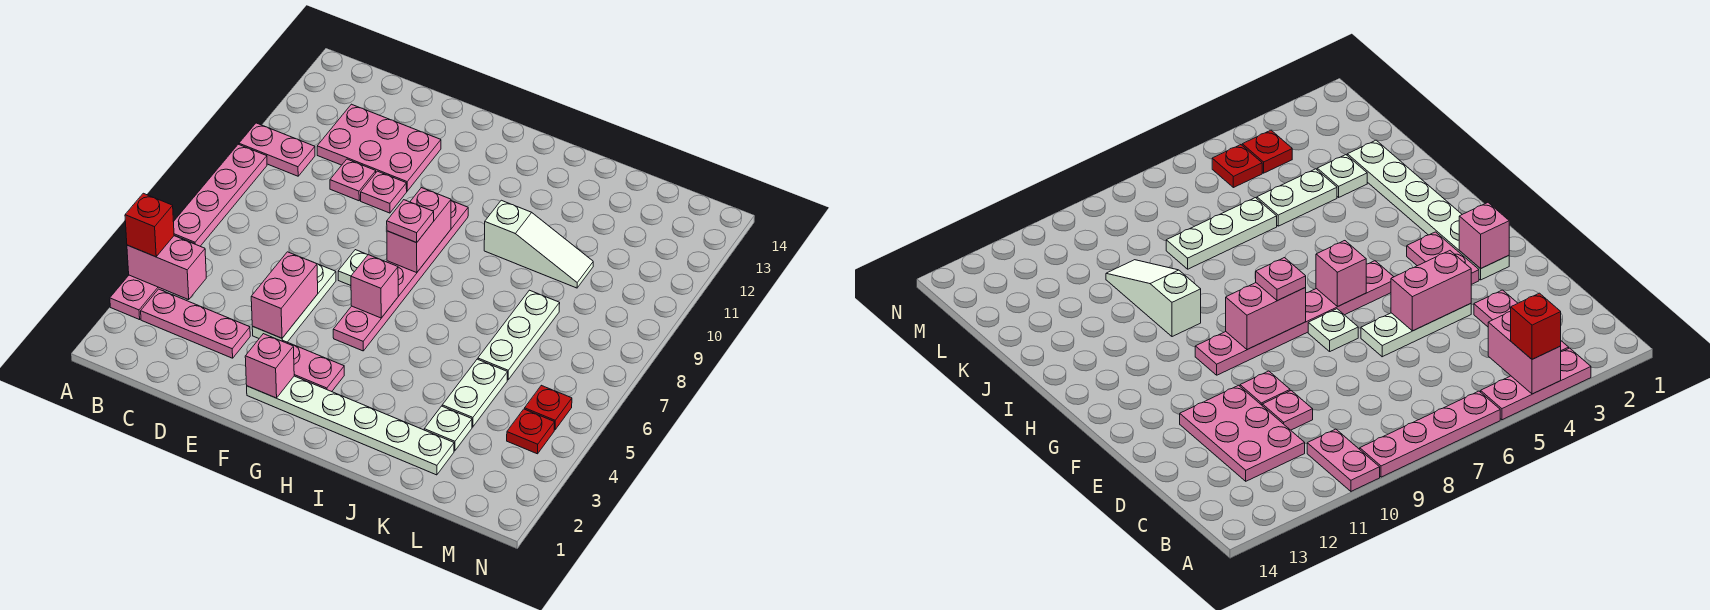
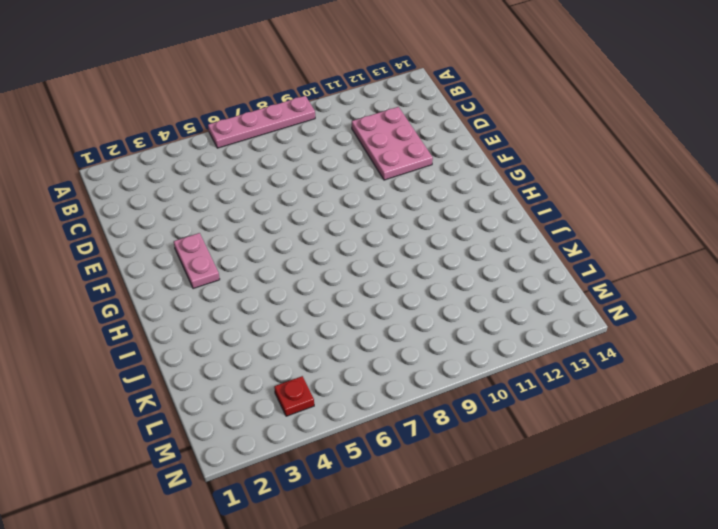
none -> pink plate A3:A5 level 1
none -> pink plate A10:B10 level 1
none -> pink plate B3:D3 level 1

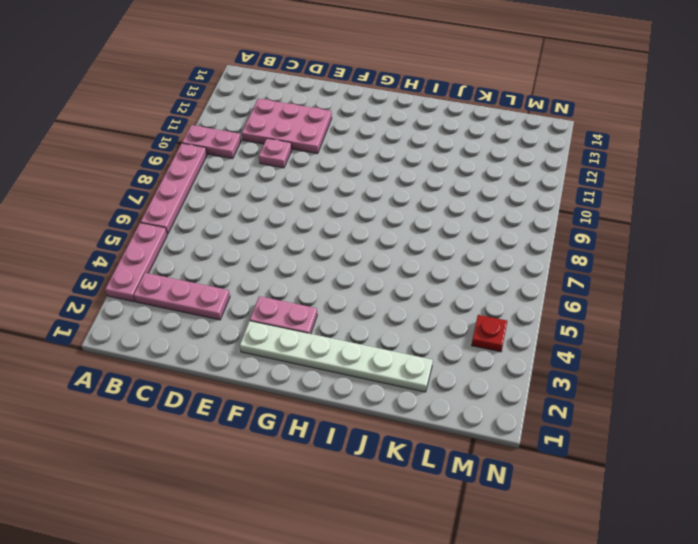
none -> white plate E4:E6 level 1
none -> pink plate E10 level 1
none -> white plate F7 level 1

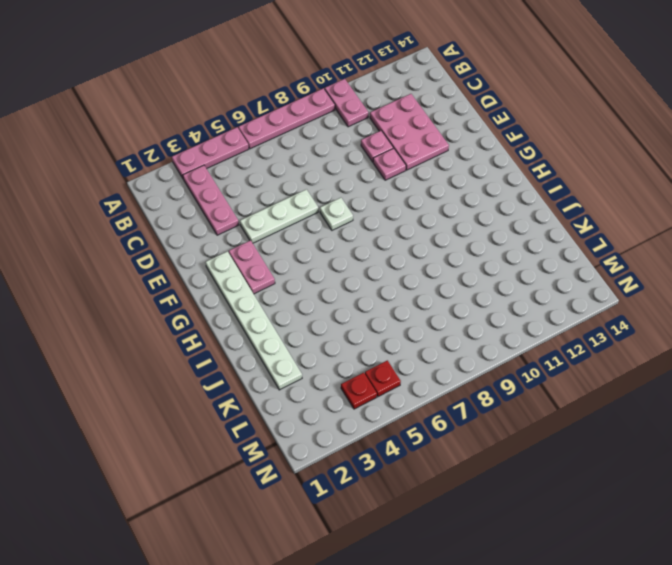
none -> pink plate G5:G10 level 1
none -> white slope I10:K10 level 1 top I
none -> white plate K3 level 1

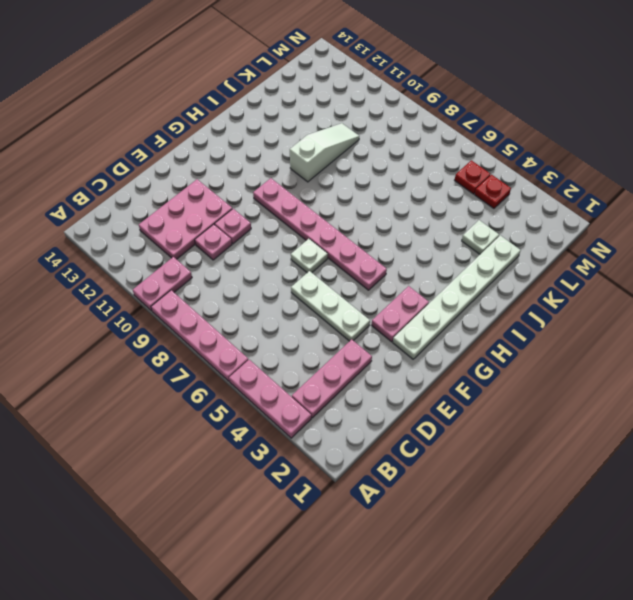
none -> white plate K4:K5 level 1
none -> white plate K6:K8 level 1
none -> pink brick A4:B4 level 2

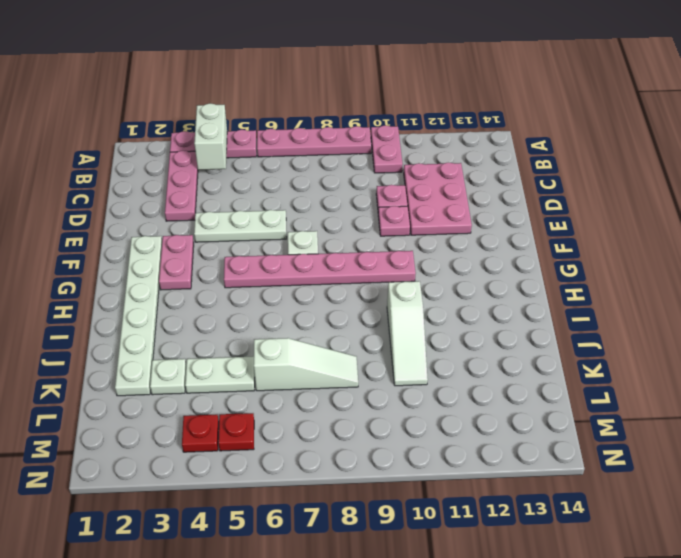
white brick A4:B4 level 2 -> pink brick A4:B4 level 2
white slope K6:K8 level 1 top 6 -> white plate K6:K8 level 1
none -> pink brick E4:E5 level 2
none -> pink brick F2 level 2
none -> pink brick G6 level 2

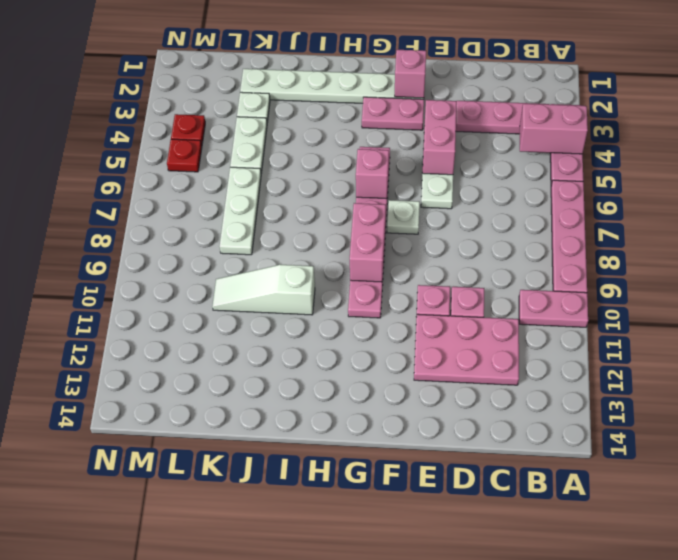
none -> red brick A4 level 3
none -> pink plate G8 level 3

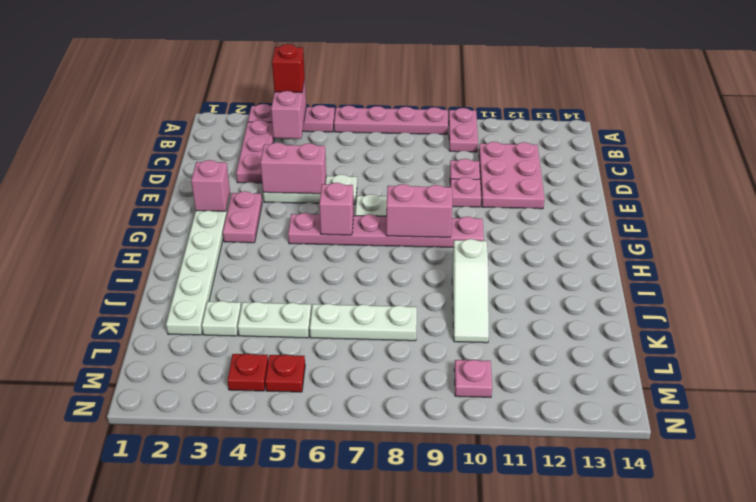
pink plate M10 level 1 -> pink plate G8 level 3

